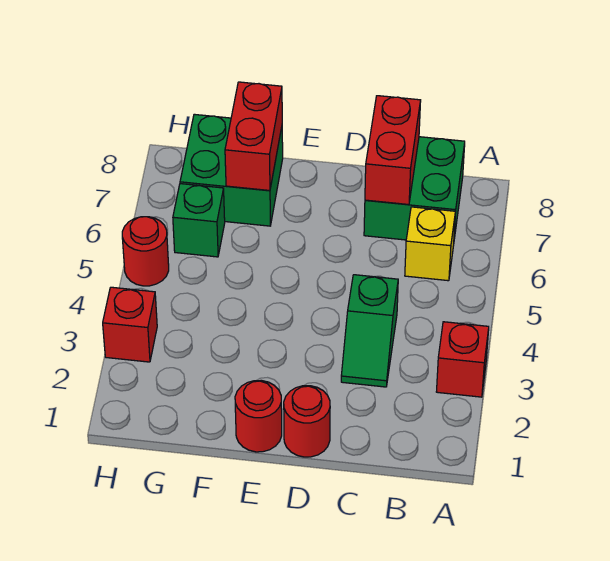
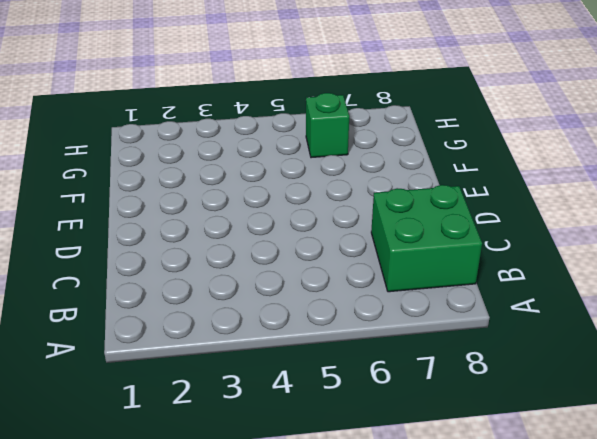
none -> red brick A3 level 1
none -> yellow brick B6 level 1
none -> green slope C3:C4 level 1 top 4

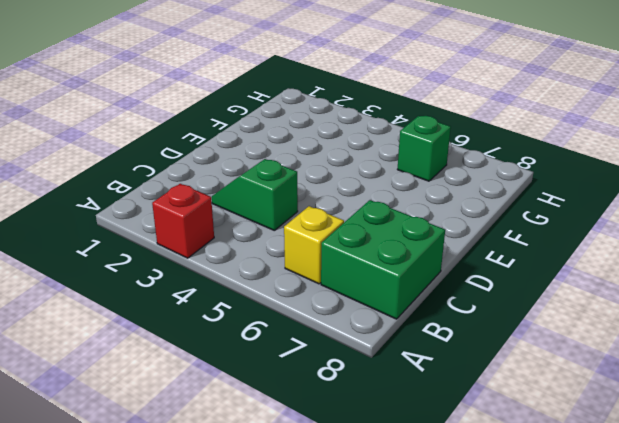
none -> red round brick D1 level 1
none -> red round brick E1 level 1
none -> green brick F7:G8 level 1

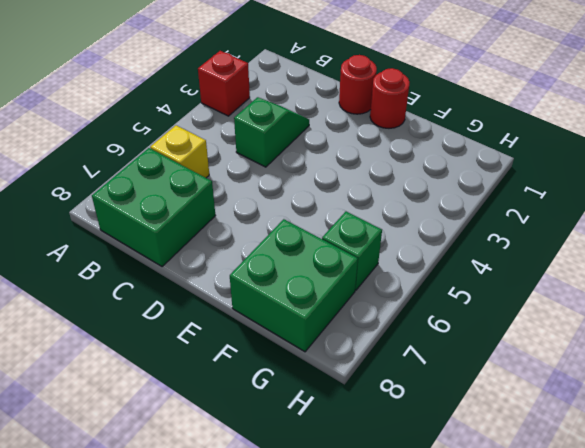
none -> red brick H3 level 1
none -> red round brick H5 level 1
none -> red brick C7:C8 level 2

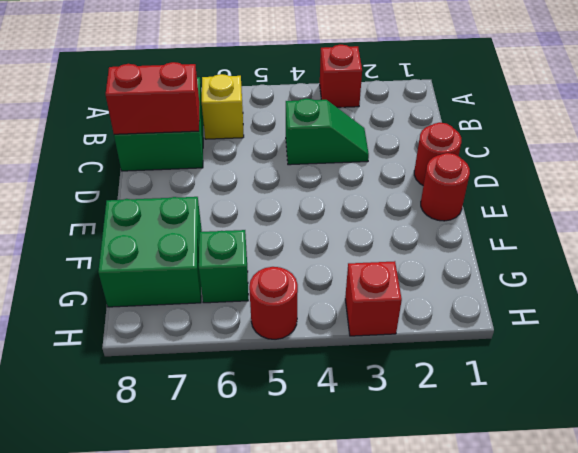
none -> red brick F7:F8 level 2

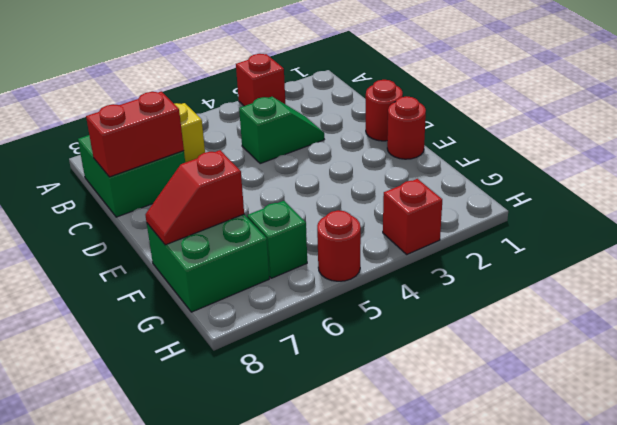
red slope F7:F8 level 2 top 7 -> red brick F7:F8 level 2

